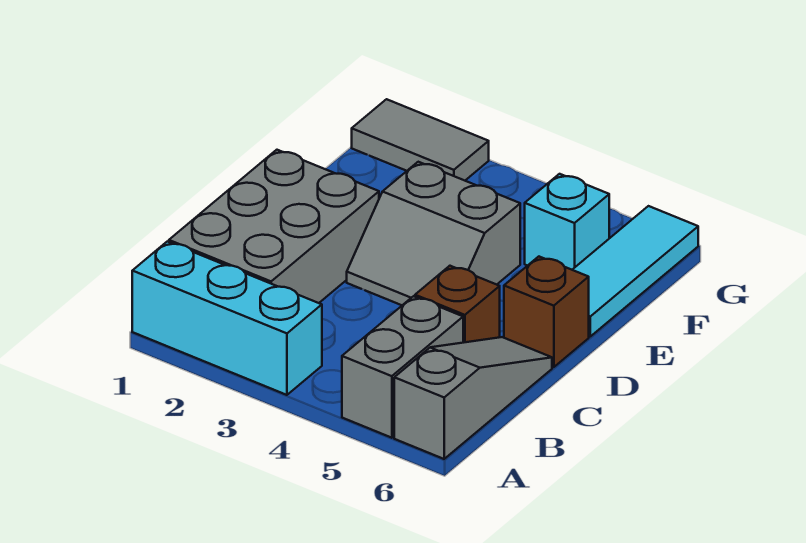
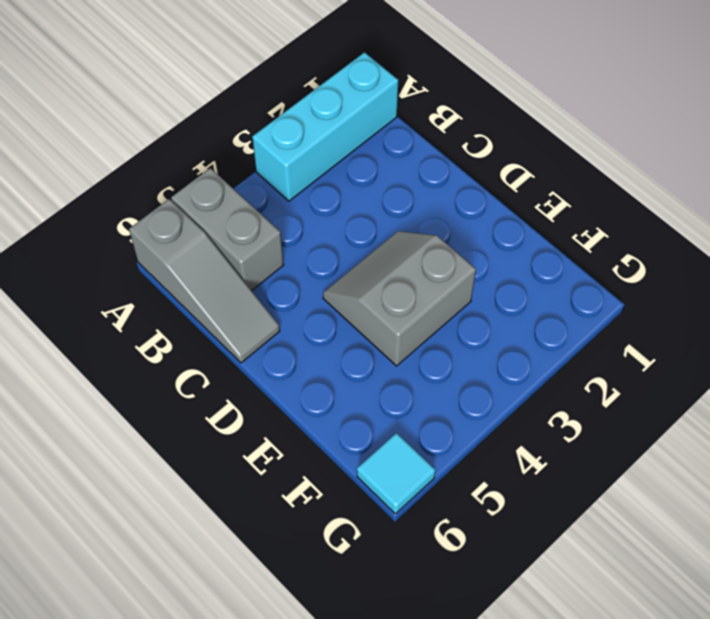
cyan tile G6 level 1 -> cyan tile E6:G6 level 1
none -> grey brick B1:D2 level 1
none -> brown brick C5 level 1

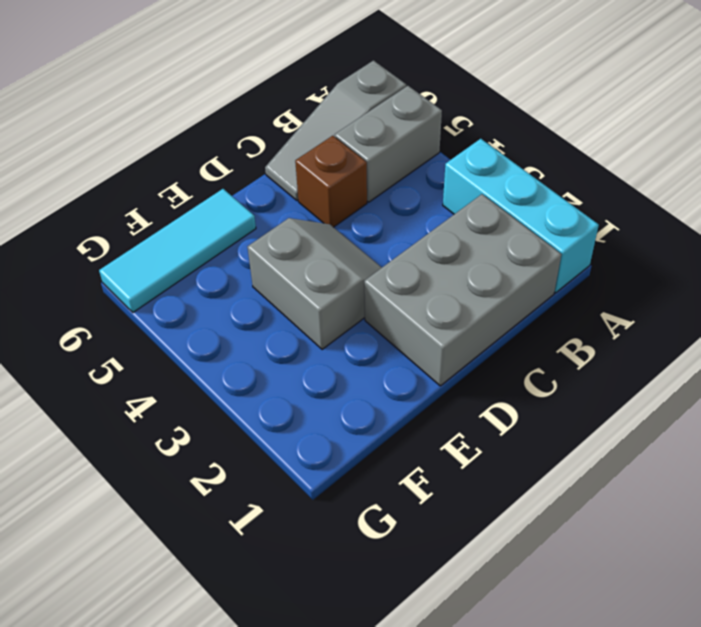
none -> brown brick D6 level 1
none -> cyan brick F5 level 1

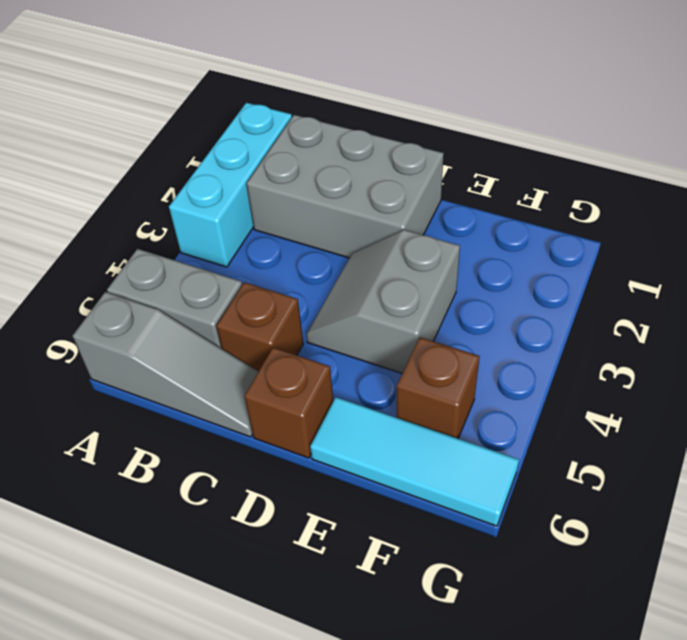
brown brick F5 level 1 -> cyan brick F5 level 1
none -> grey tile G1:G2 level 1

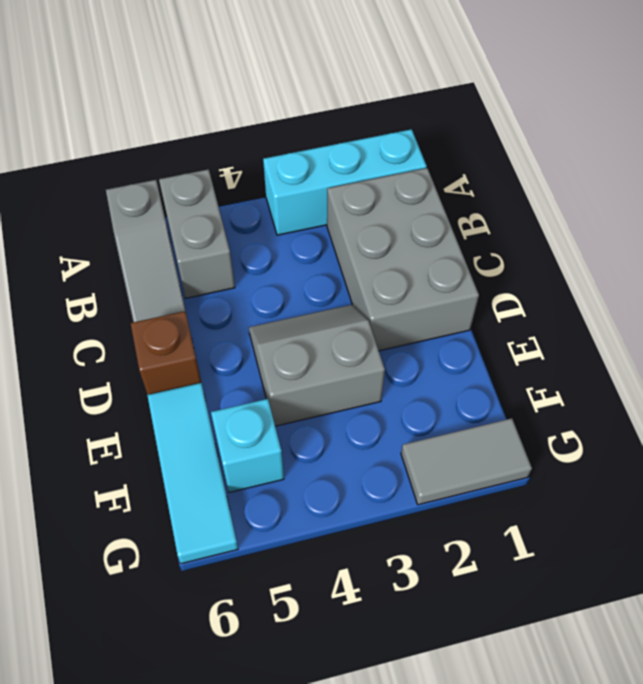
none -> brown brick C5 level 1

